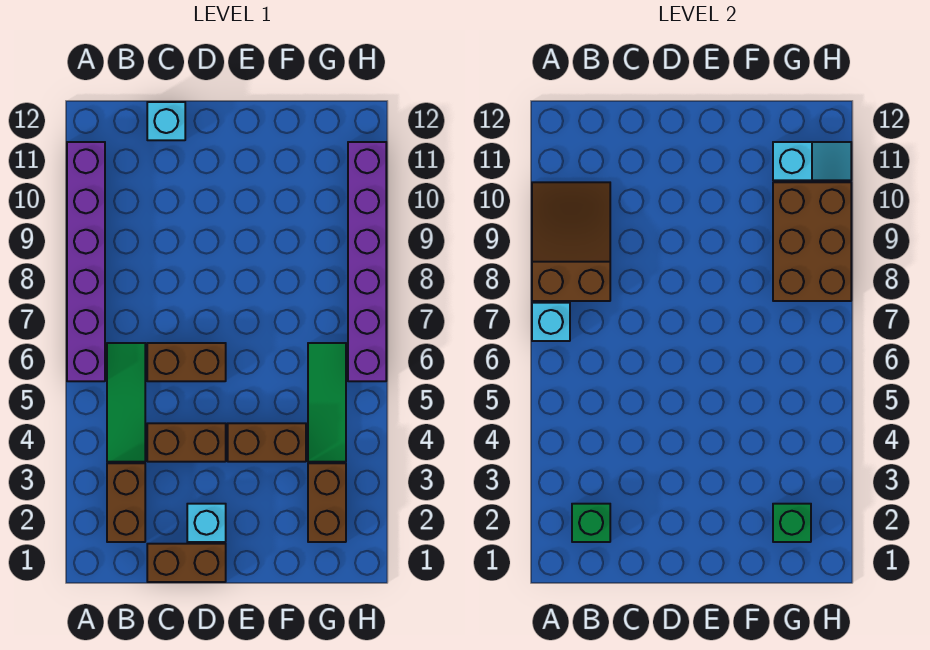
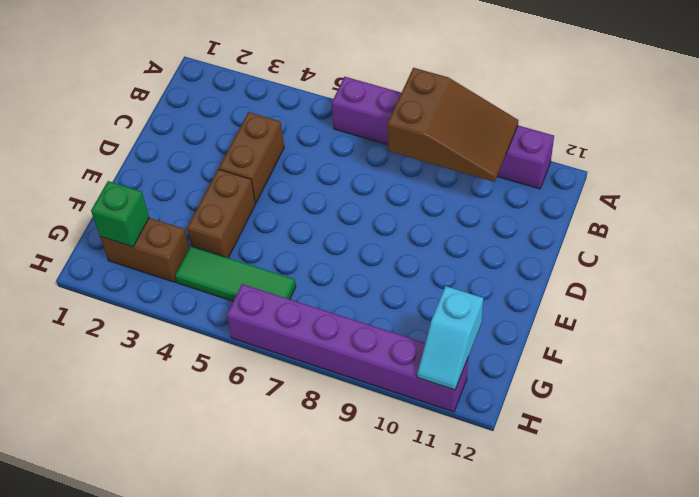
none -> brown brick B2:B3 level 1
none -> green tile B4:B6 level 1
none -> brown brick C1:D1 level 1

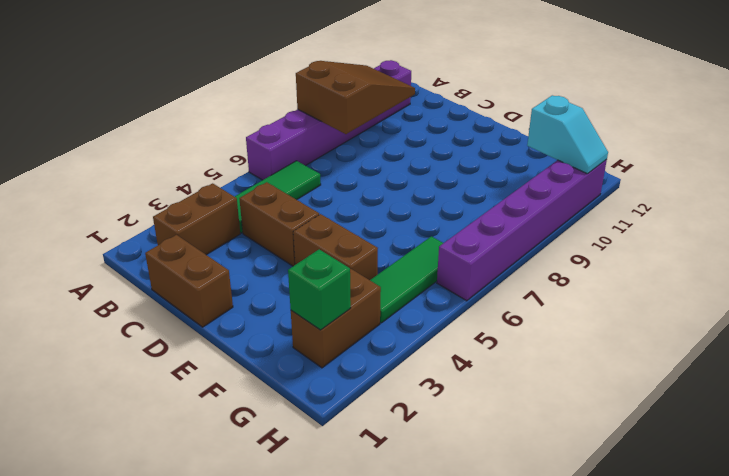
none -> brown brick C6:D6 level 1
none -> cyan brick C12 level 1
none -> cyan brick D2 level 1

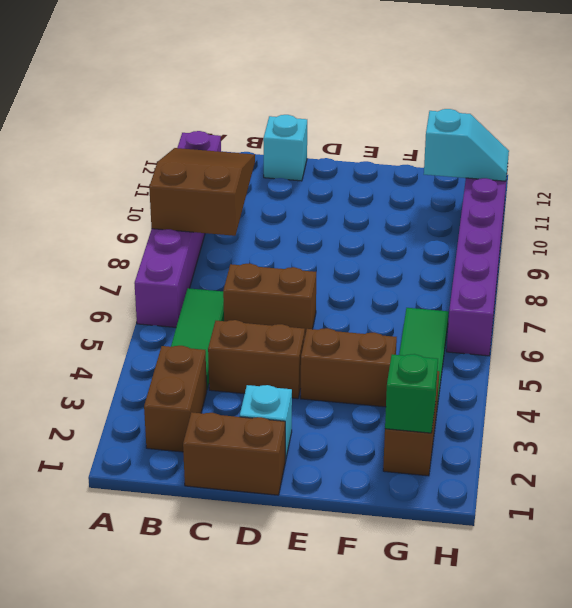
none -> cyan brick A7 level 2
none -> green brick B2 level 2
none -> brown brick G8:H10 level 2

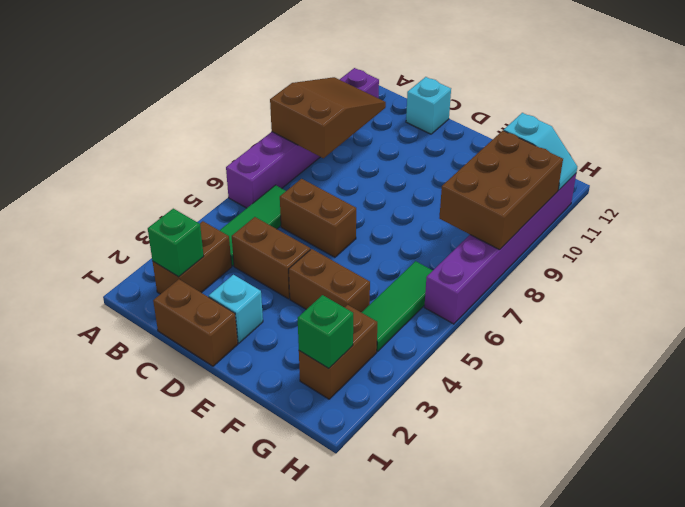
none -> cyan brick A7 level 2

